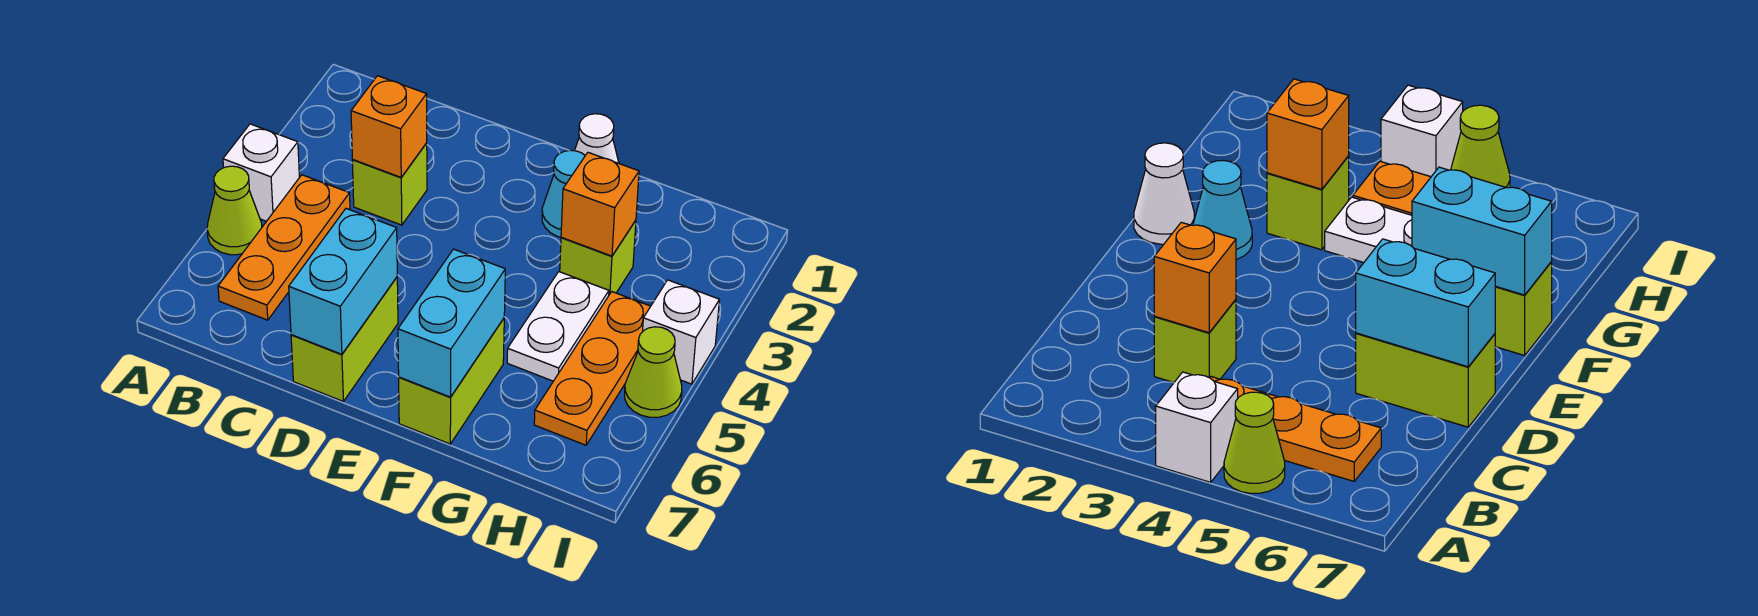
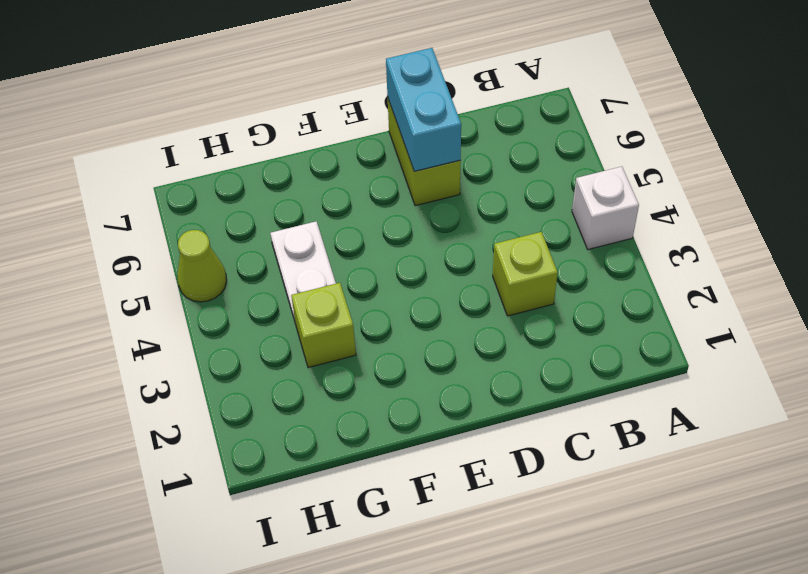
none -> lime cone A5 level 1
none -> orange plate B4:B6 level 1
none -> white cone F1 level 1

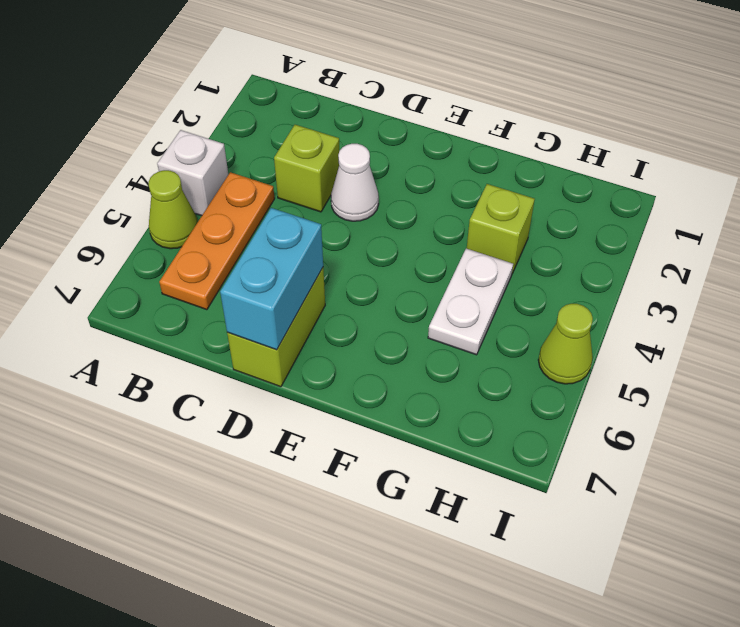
white cone D3 level 1 -> white cone F1 level 1
none -> cyan cone F2 level 1
none -> lime brick F6:F7 level 1
none -> orange plate H4:H6 level 1

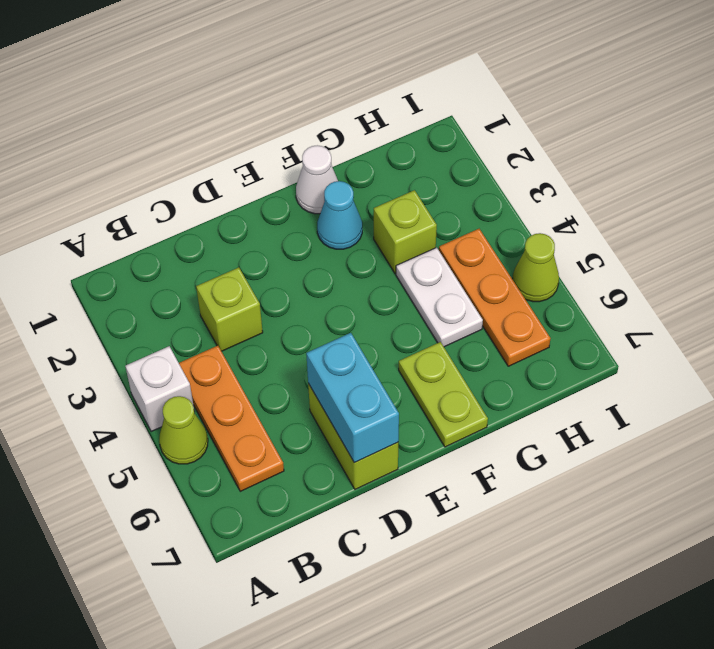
lime plate F6:F7 level 1 -> lime brick F6:F7 level 1
none -> white brick I4 level 1
none -> orange brick C3 level 2
none -> cyan brick F6:F7 level 2

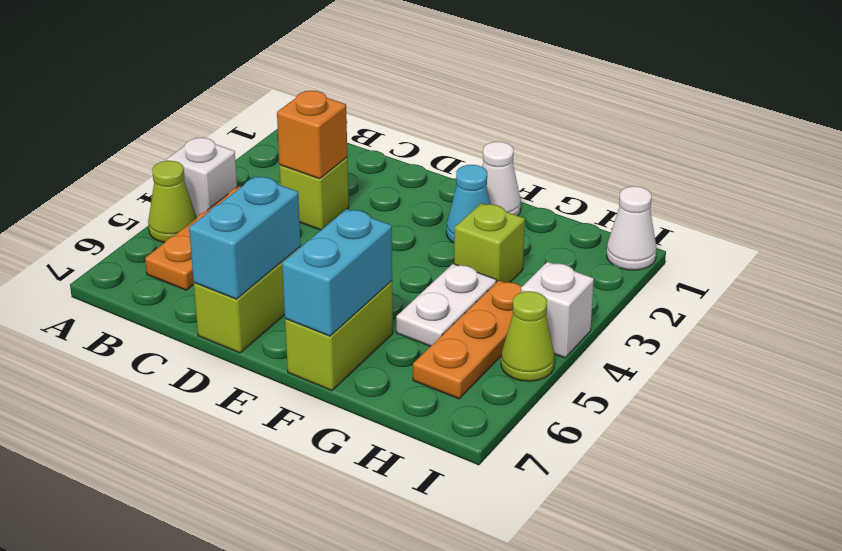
white cone I1 level 1 -> none
none -> orange brick G3 level 2

